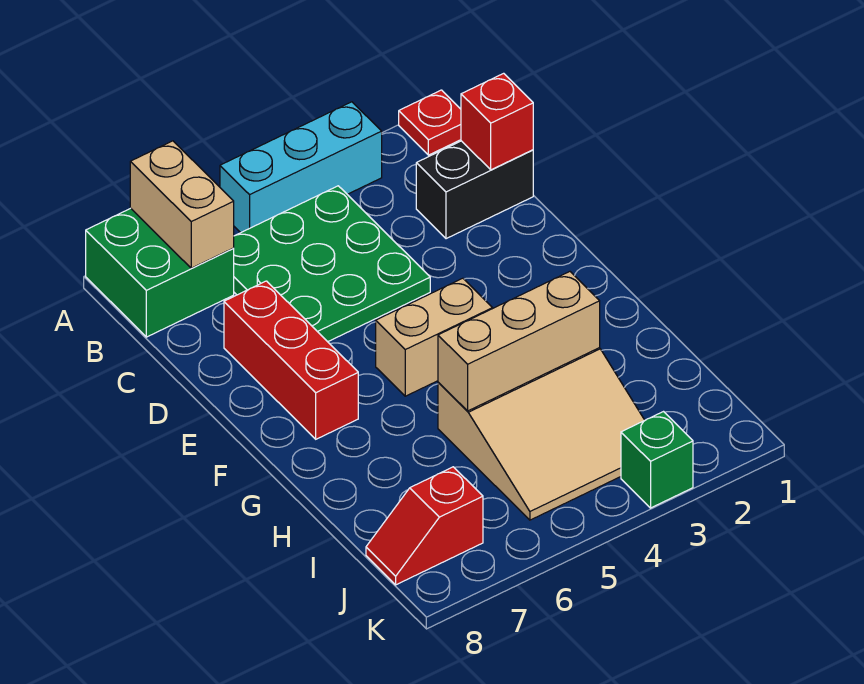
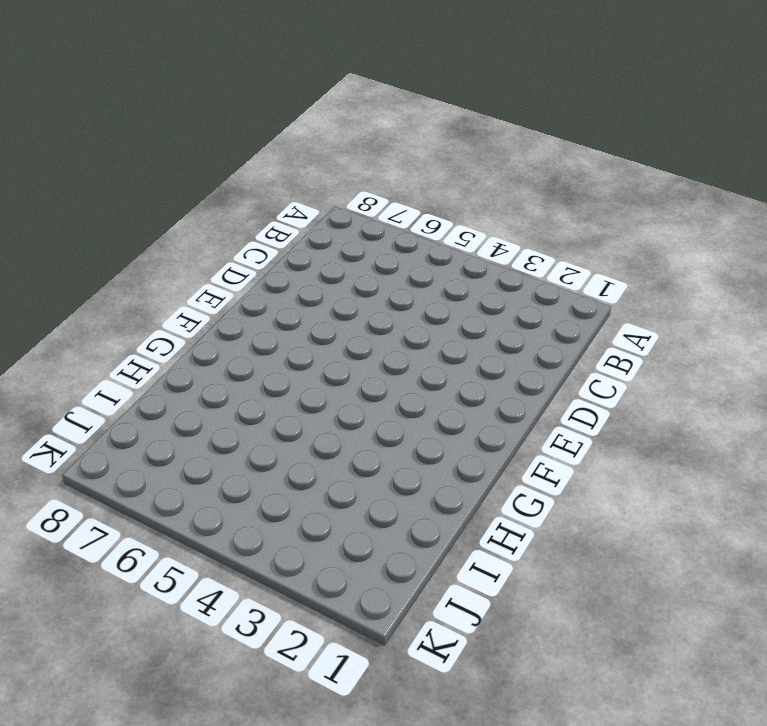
none -> red plate A1 level 1
none -> cyan brick A3:A5 level 1
none -> green brick A7:B8 level 1

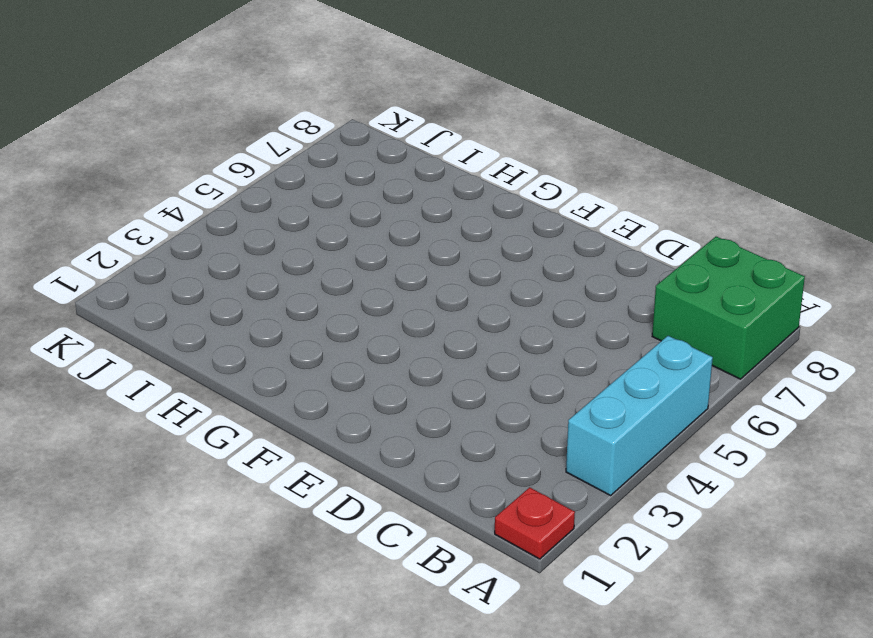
none -> green plate B4:D6 level 1
none -> black brick C1:C2 level 1
none -> red brick D7:F7 level 1

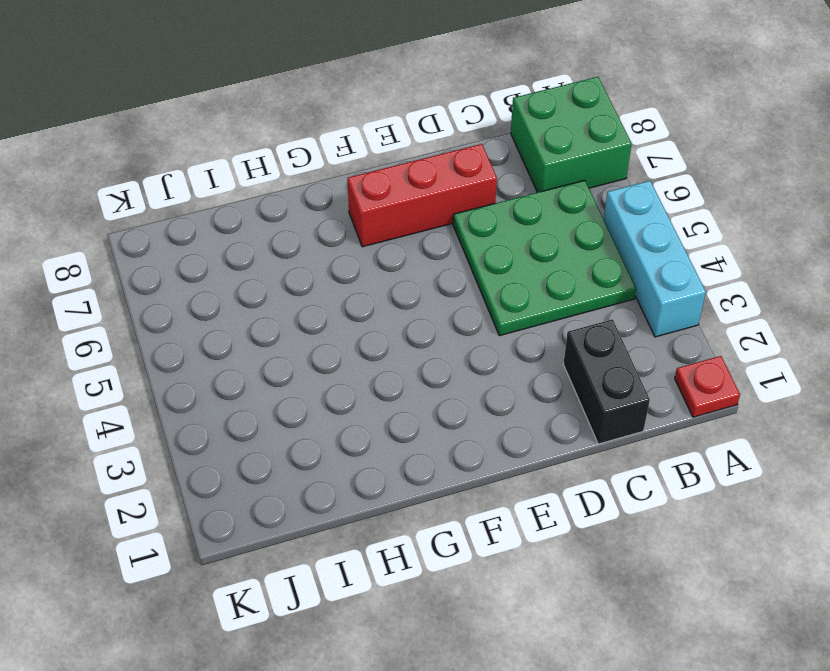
none -> tan brick F4:F5 level 1
none -> tan slope H3:J5 level 1 top H
none -> red slope J7:J8 level 1 top 7

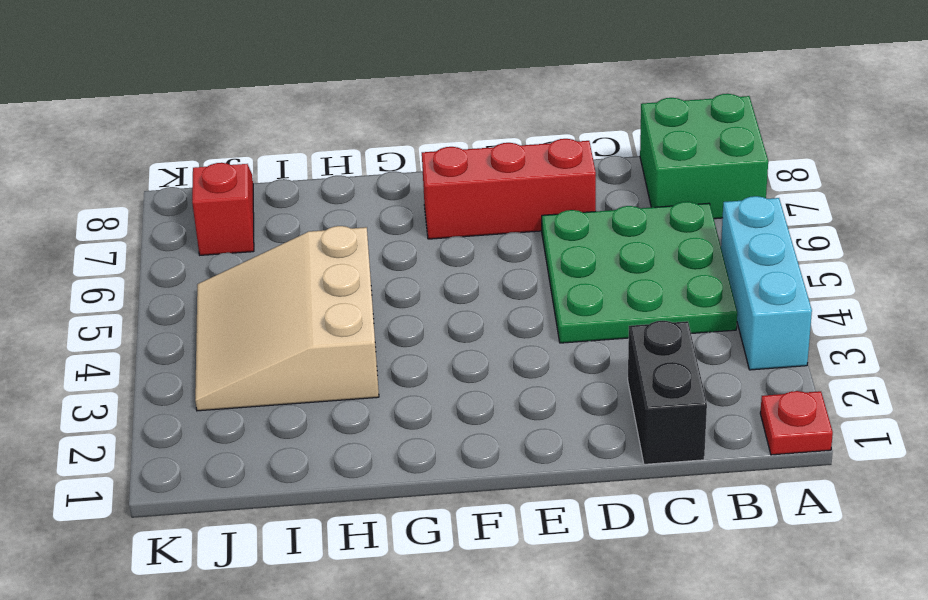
none -> tan brick F4:F5 level 1
none -> green brick K3 level 1
none -> tan brick A7:B7 level 2

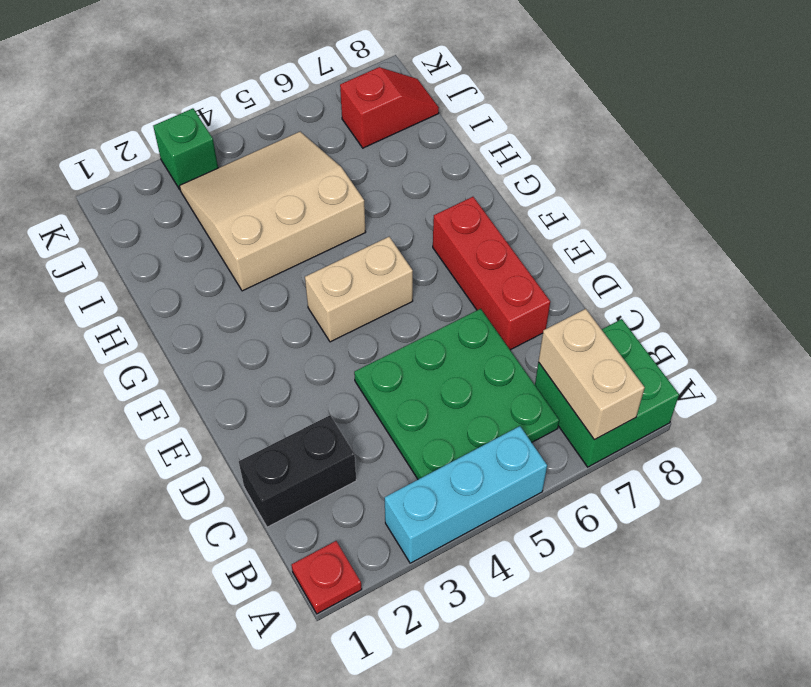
none -> red brick C1 level 2
none -> tan brick H3:H5 level 2

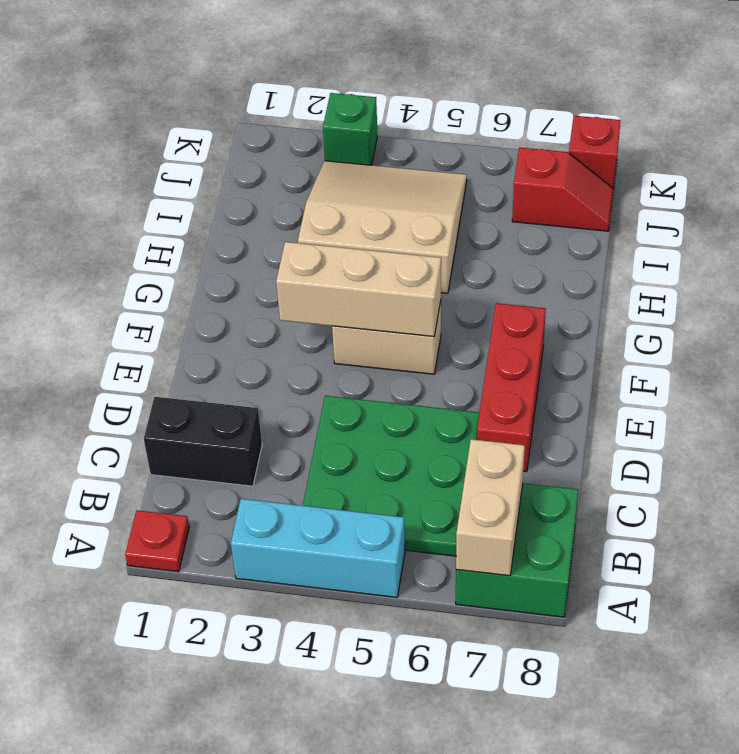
tan brick F3:F5 level 2 -> tan brick H3:H5 level 2
red brick K8 level 1 -> red brick C1 level 2

